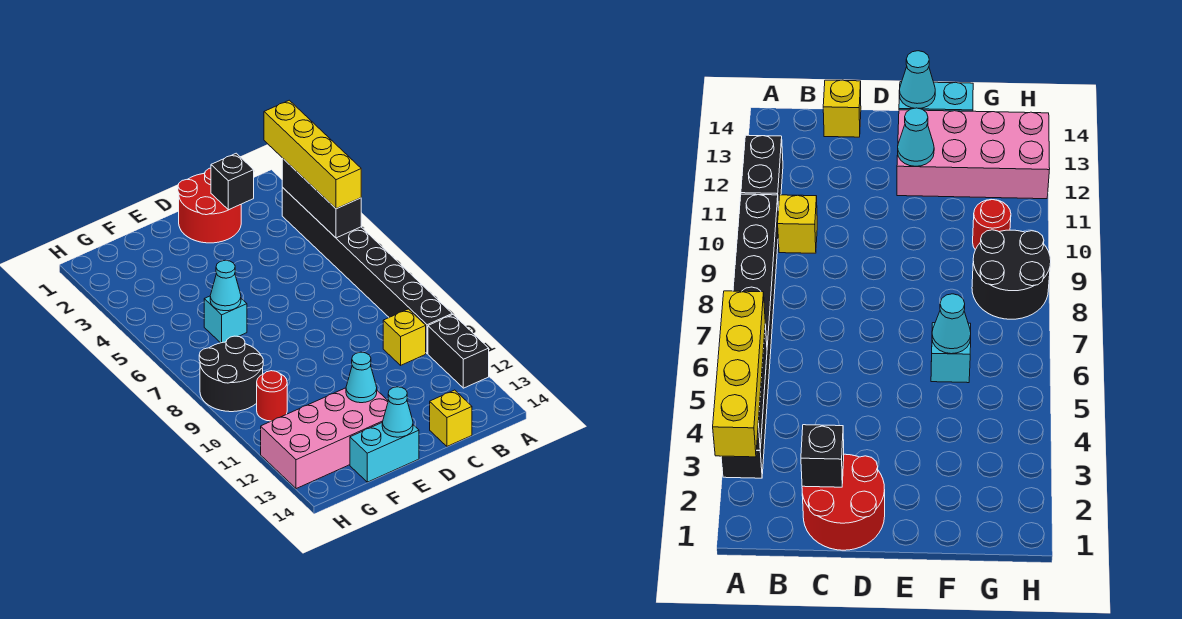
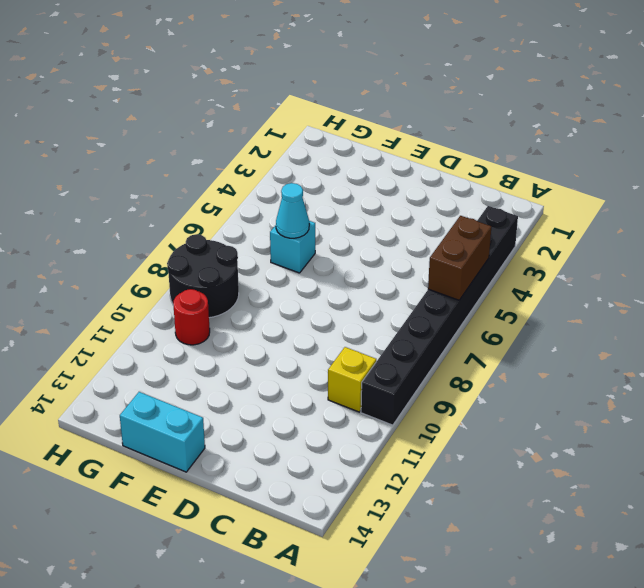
brown brick A5:A6 level 2 -> black brick A3:A5 level 2
none -> black brick A11:A12 level 1
none -> red round brick C1:D2 level 1
none -> yellow brick C14 level 1

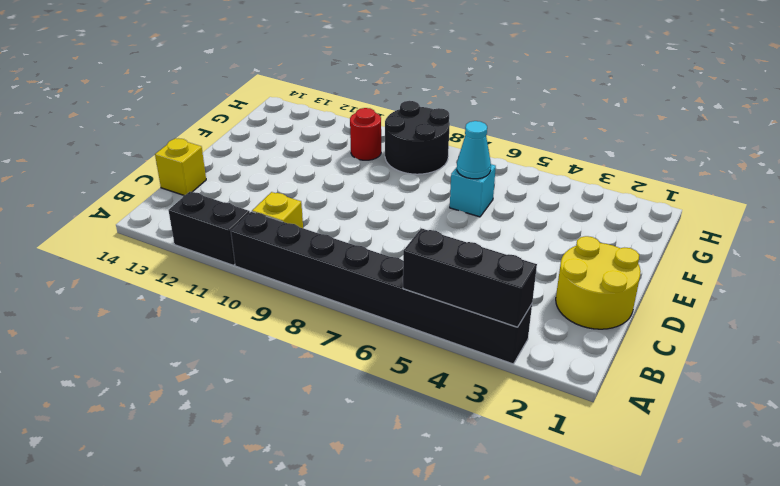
yellow round brick C1:D2 level 1 -> red round brick C1:D2 level 1
none -> pink brick E12:H13 level 1
none -> cyan brick E14:F14 level 1
none -> black brick C2 level 2

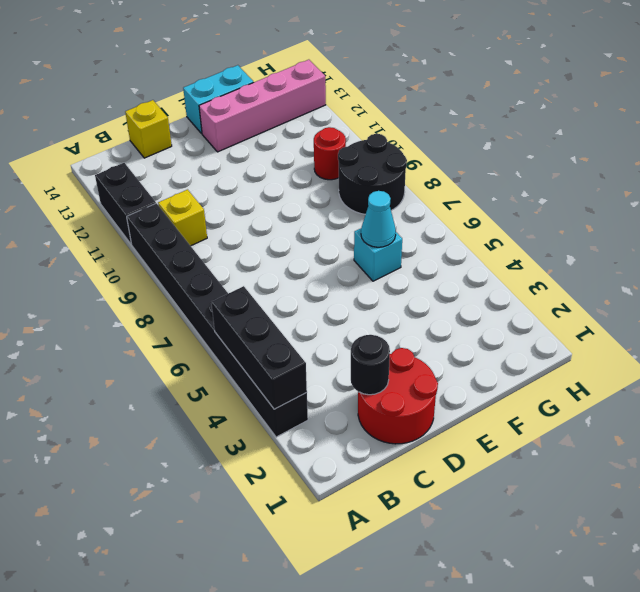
black round brick C2 level 2 -> black brick C2 level 2
pink brick E13:H13 level 1 -> pink brick E12:H13 level 1
none -> cyan cone E12 level 2
none -> cyan cone E14 level 2
none -> yellow brick A2:A5 level 3

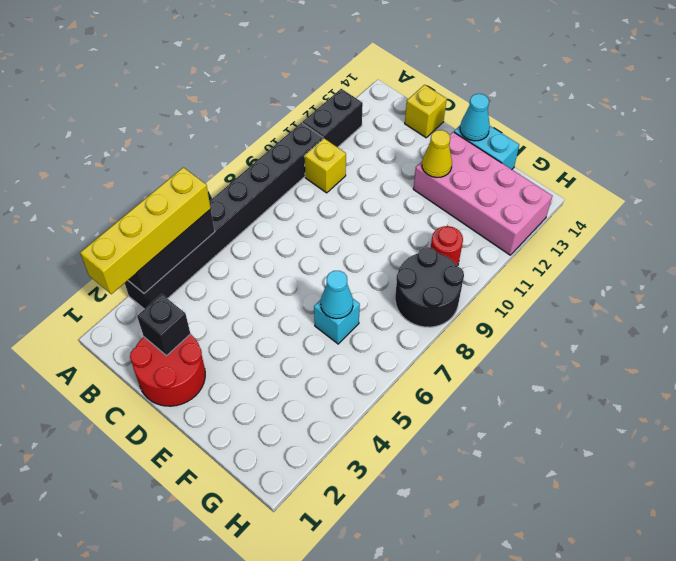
yellow cone E12 level 2 -> cyan cone E12 level 2

